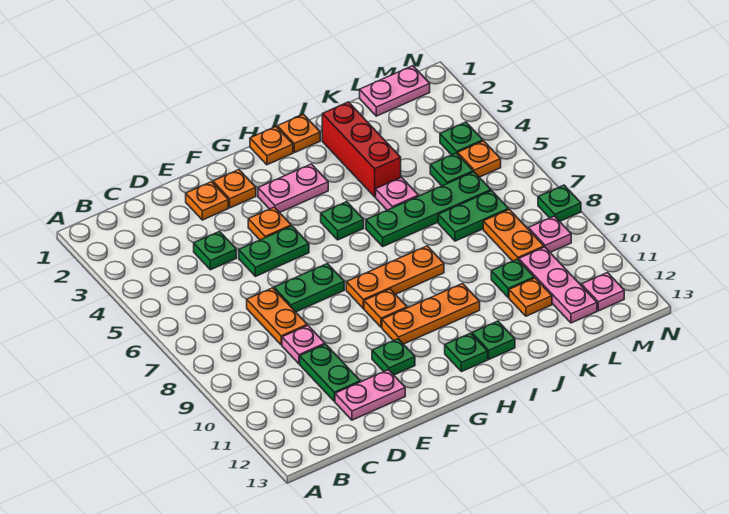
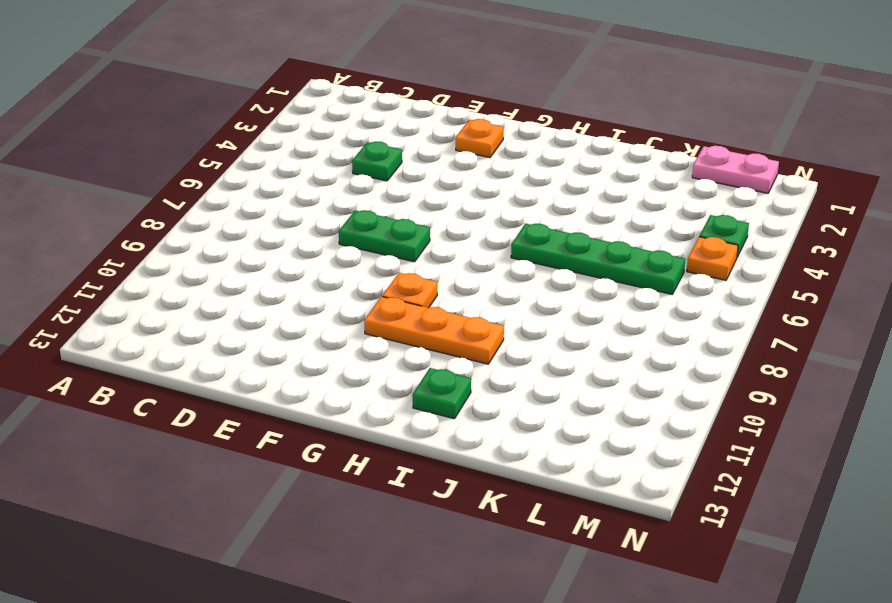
none -> orange plate D7:D8 level 1
none -> pink plate D9 level 1
none -> green plate D10:D11 level 1
none -> pink plate D12:E12 level 1

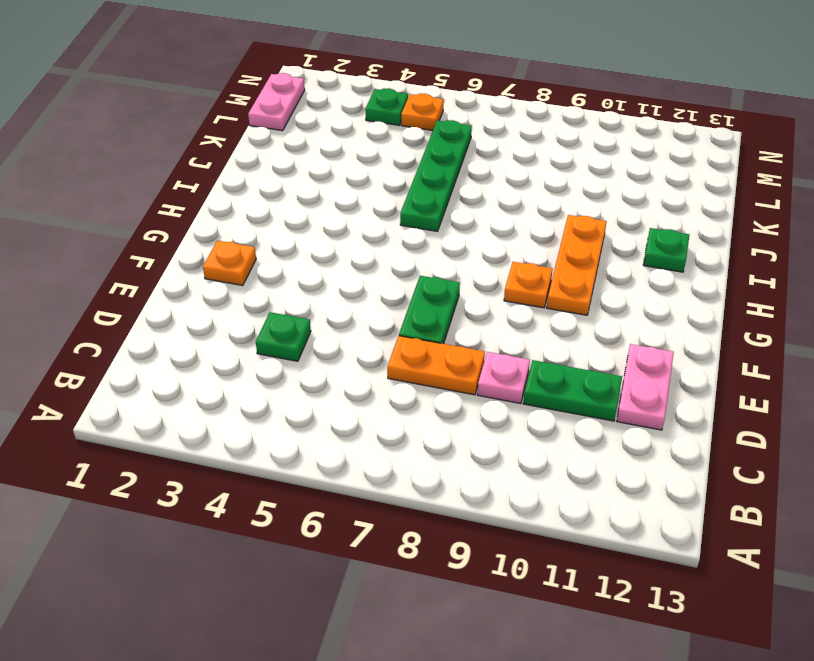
none -> orange plate E2 level 1
none -> green plate E5:F5 level 1
none -> orange plate F4 level 1
none -> green plate F11 level 1

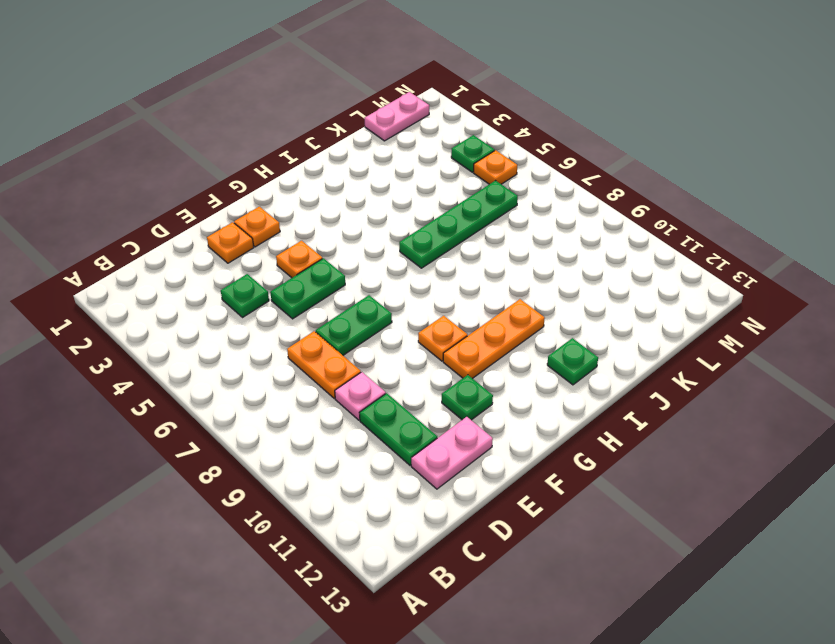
none -> pink plate G3:H3 level 1
none -> orange plate G8:I8 level 1
none -> orange plate H1 level 1
none -> green plate H5 level 1

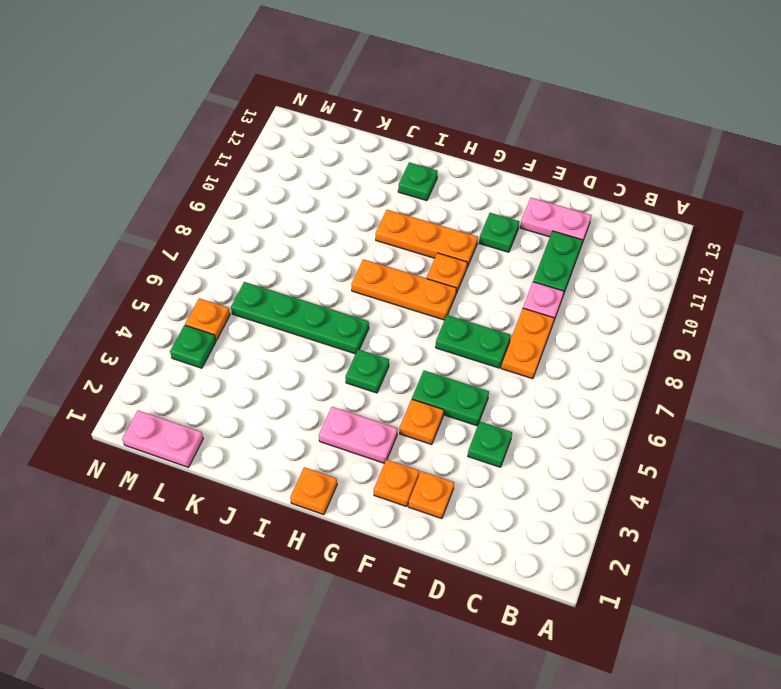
none -> green plate H12 level 1
none -> orange plate I1 level 1
none -> red brick J2:J4 level 1
none -> pink plate J5 level 1

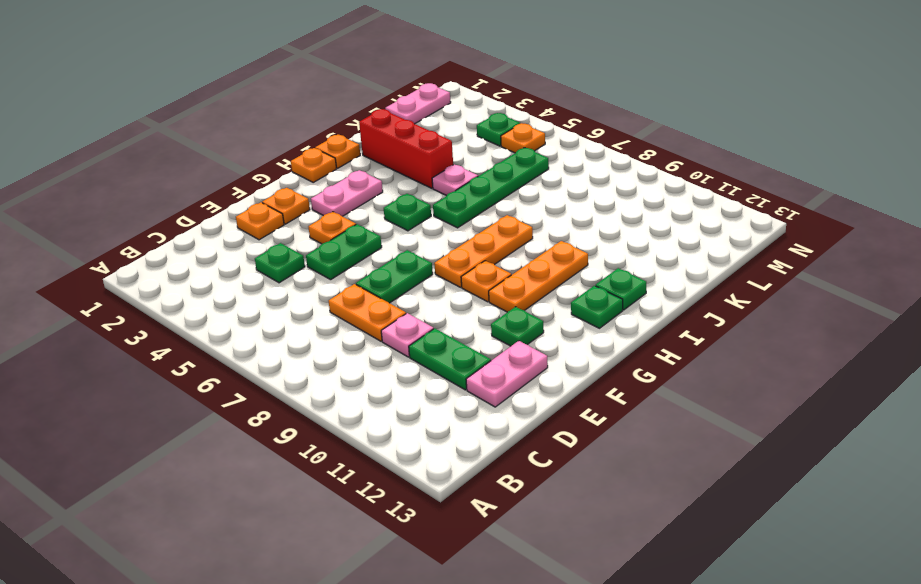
none -> green plate K7:L7 level 1
none -> green plate K10 level 1
none -> orange plate K11 level 1
none -> green plate L5 level 1

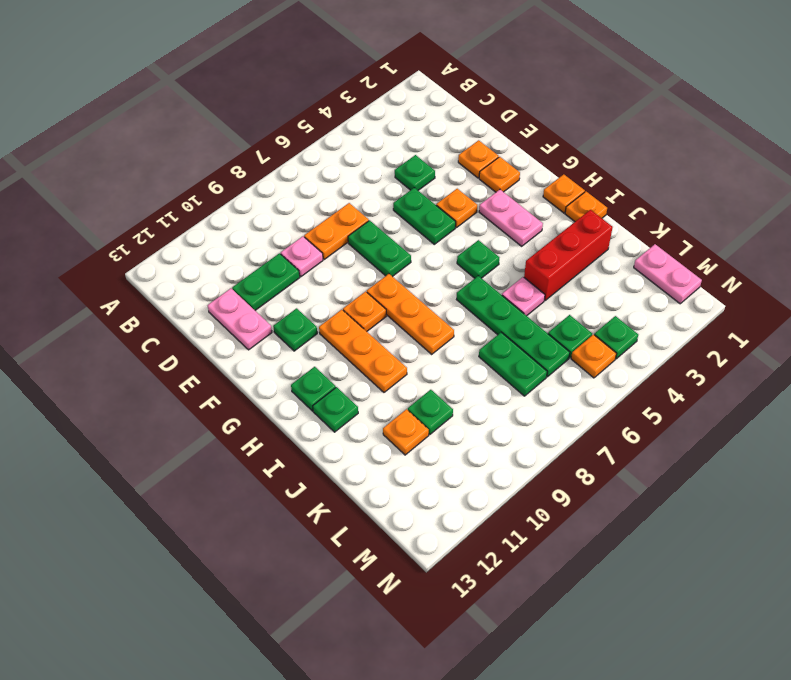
none -> orange plate L8:L9 level 1
none -> pink plate L10:L12 level 1
none -> pink plate M9 level 1
none -> pink plate M12 level 1

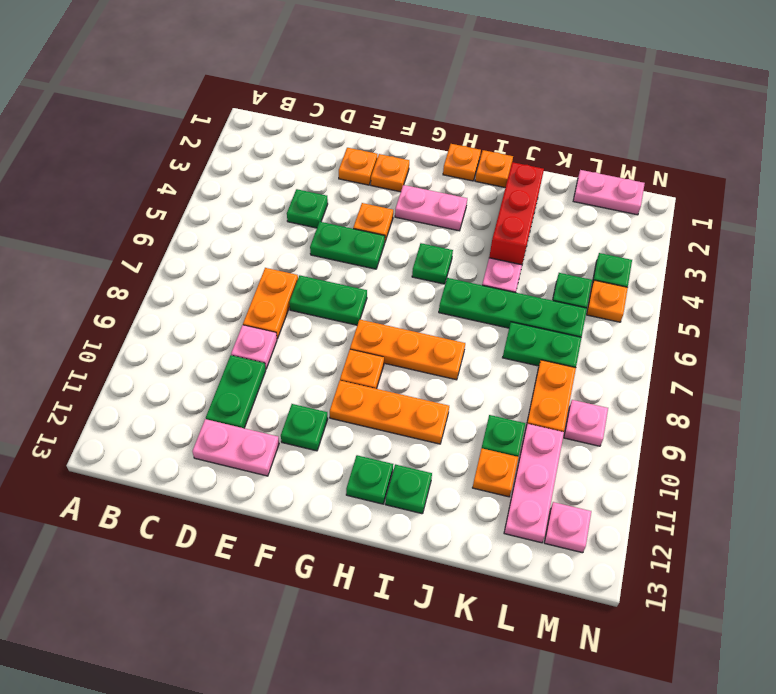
none -> green plate N8 level 1

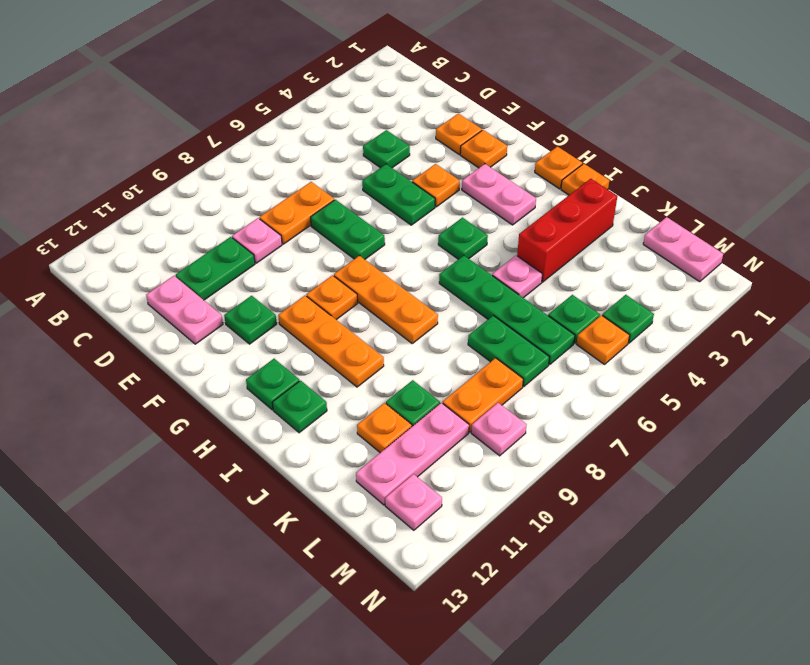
none -> green plate N8 level 1

